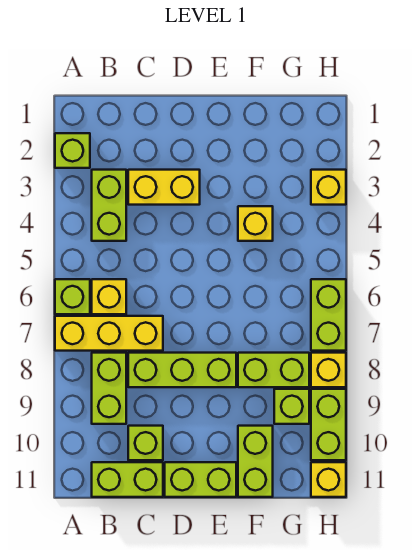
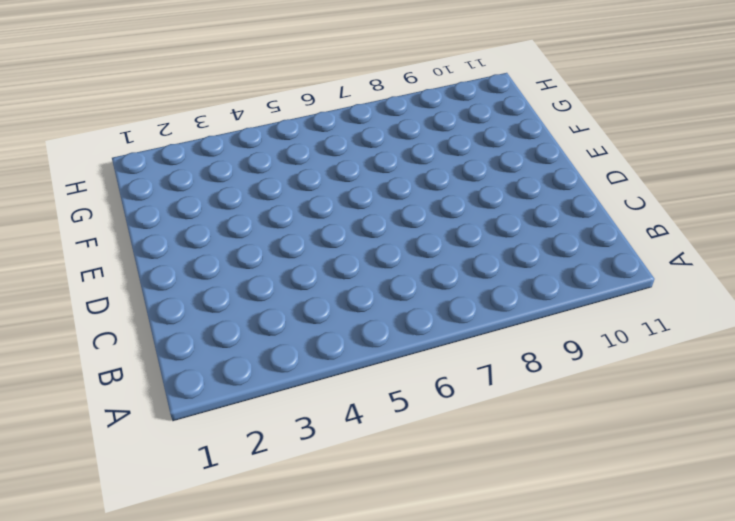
none -> lime brick A2 level 1
none -> lime brick A6 level 1
none -> yellow brick A7:C7 level 1

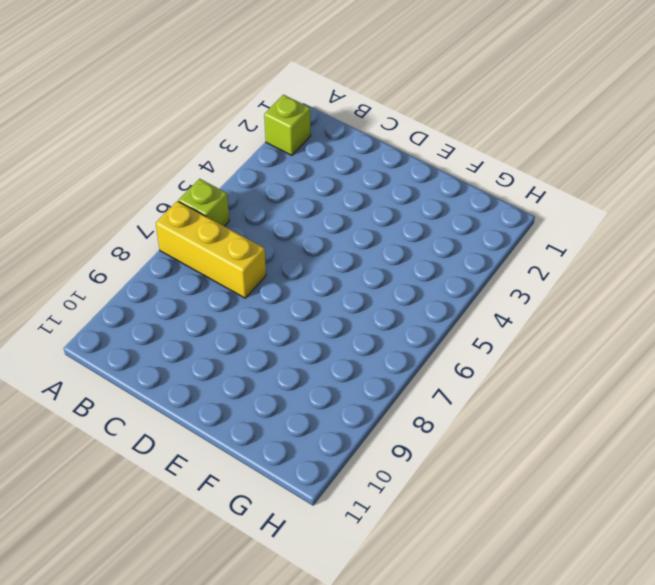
none -> lime brick B3:B4 level 1
none -> yellow brick B6 level 1
none -> lime brick B8:B9 level 1

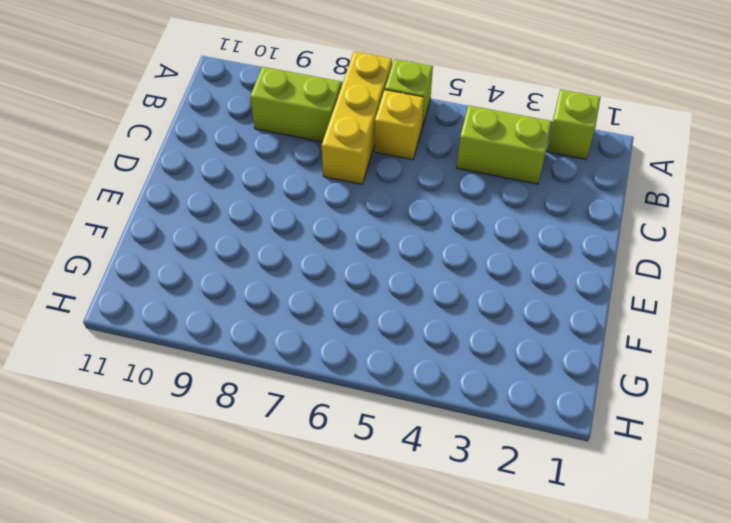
none -> lime brick B11:C11 level 1
none -> yellow brick C3:D3 level 1
none -> lime brick C8:E8 level 1

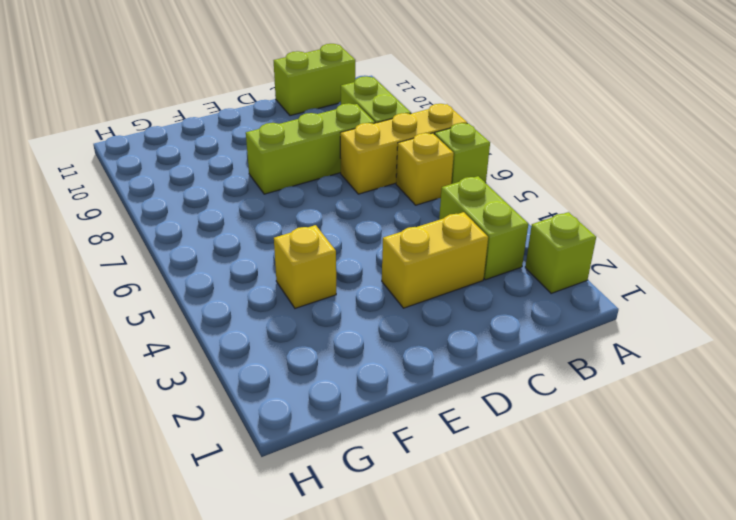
none -> lime brick C10 level 1
none -> lime brick D11:E11 level 1
none -> lime brick F8:G8 level 1

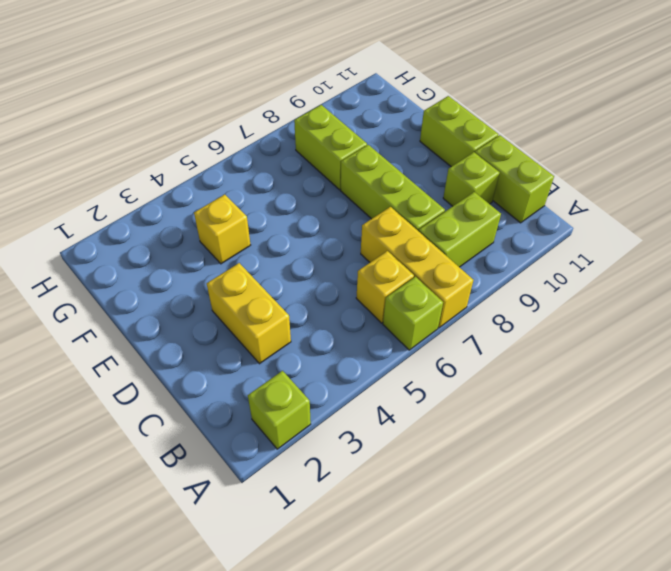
none -> lime brick B3:B4 level 1
none -> lime brick F10:F11 level 1
none -> lime brick G9 level 1

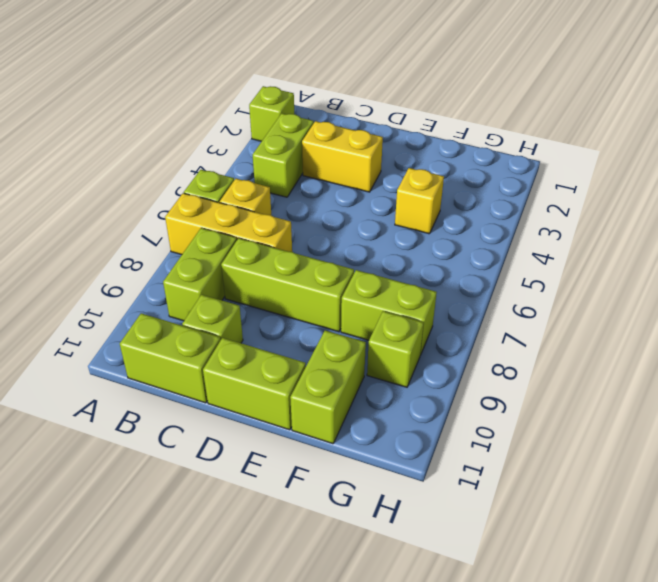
none -> yellow brick H3 level 1
none -> lime brick H6:H7 level 1
none -> yellow brick H8 level 1

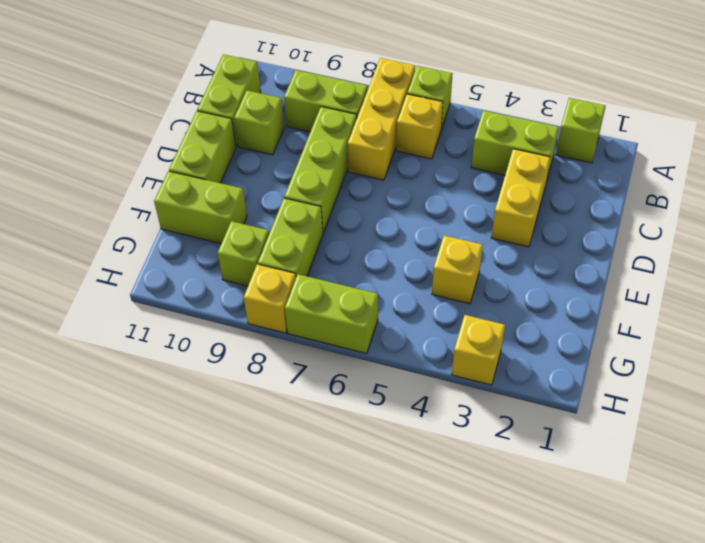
none -> lime brick H9:H10 level 1
none -> yellow brick H11 level 1

